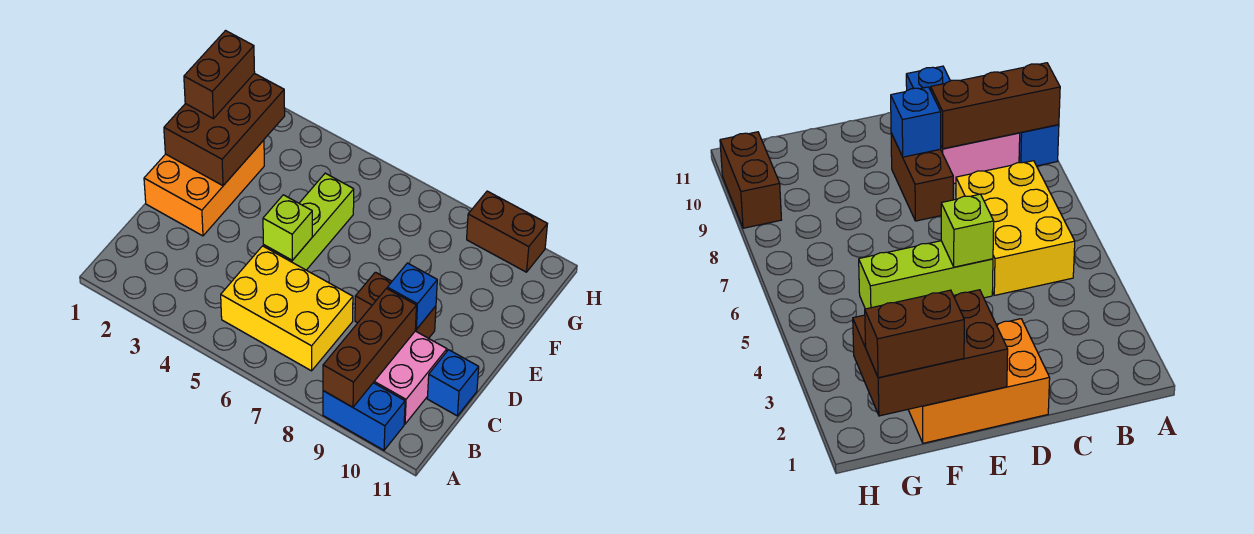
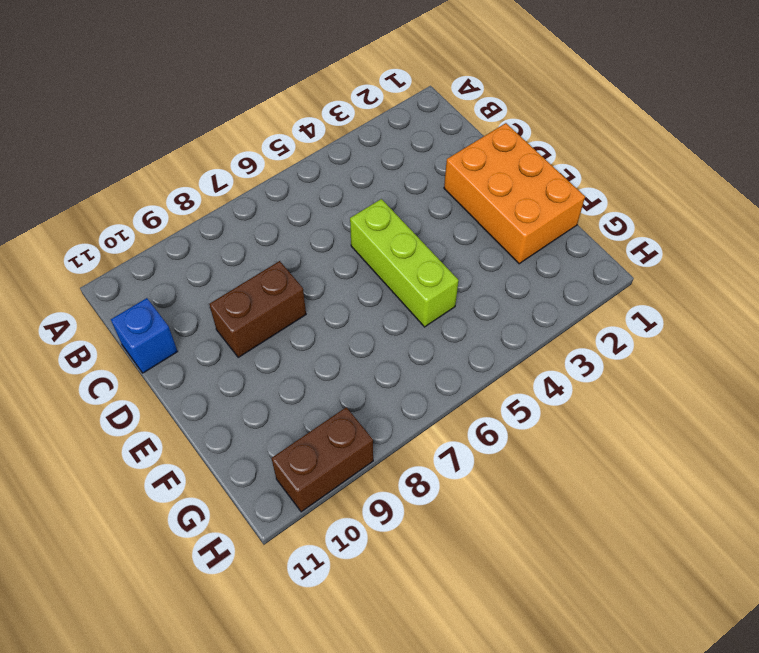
none -> blue brick A9:A10 level 1
none -> yellow brick B5:C7 level 1
none -> pink brick B9:C10 level 1

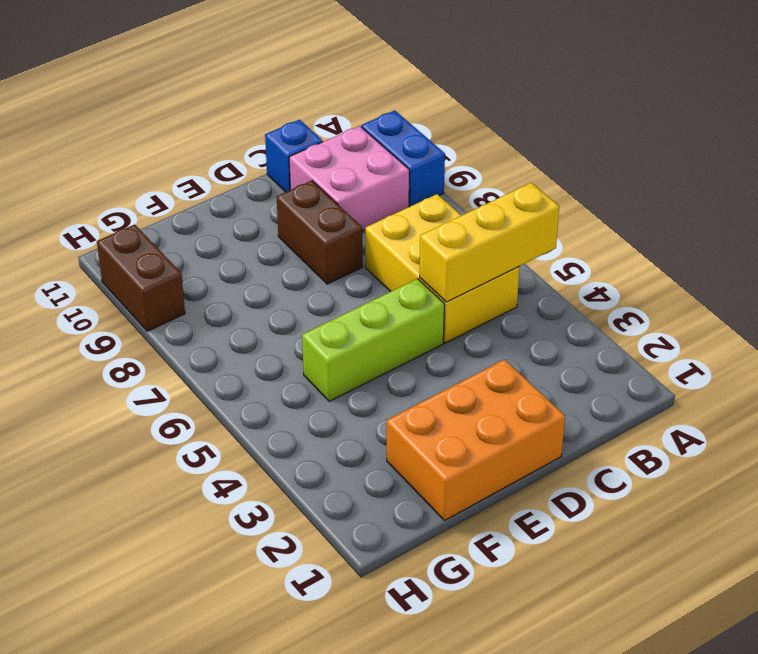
yellow brick A5:C5 level 2 -> none
none -> brown brick A9:C9 level 2
none -> lime brick D5 level 2
none -> blue brick D9 level 2

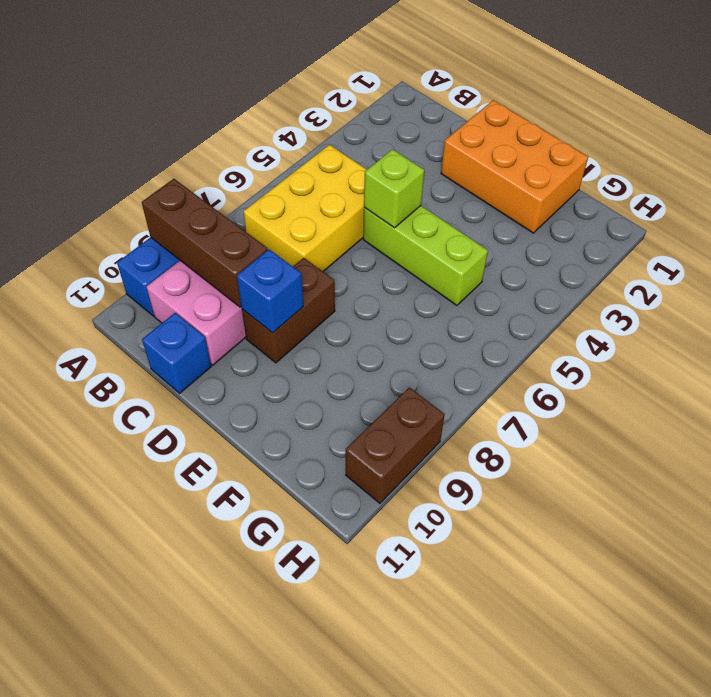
none -> brown brick E1:G2 level 2
none -> brown brick F1:G1 level 3

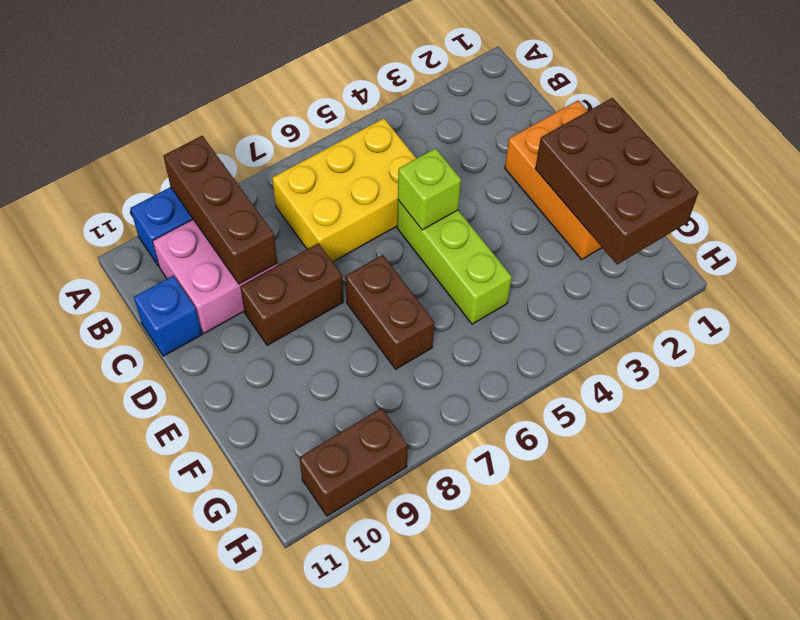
brown brick E7:F7 level 1 -> brown brick F1:G1 level 3
none -> blue brick D9 level 2

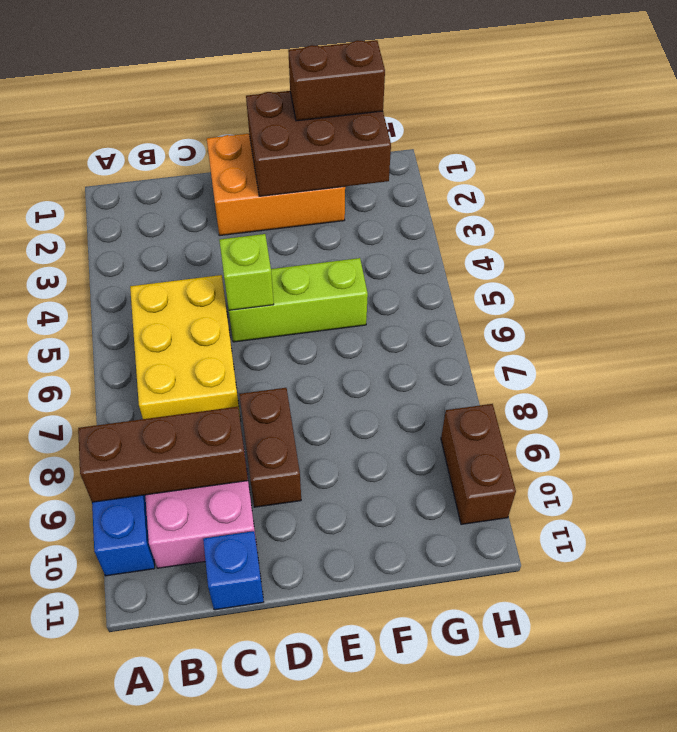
none -> blue brick D9 level 2

